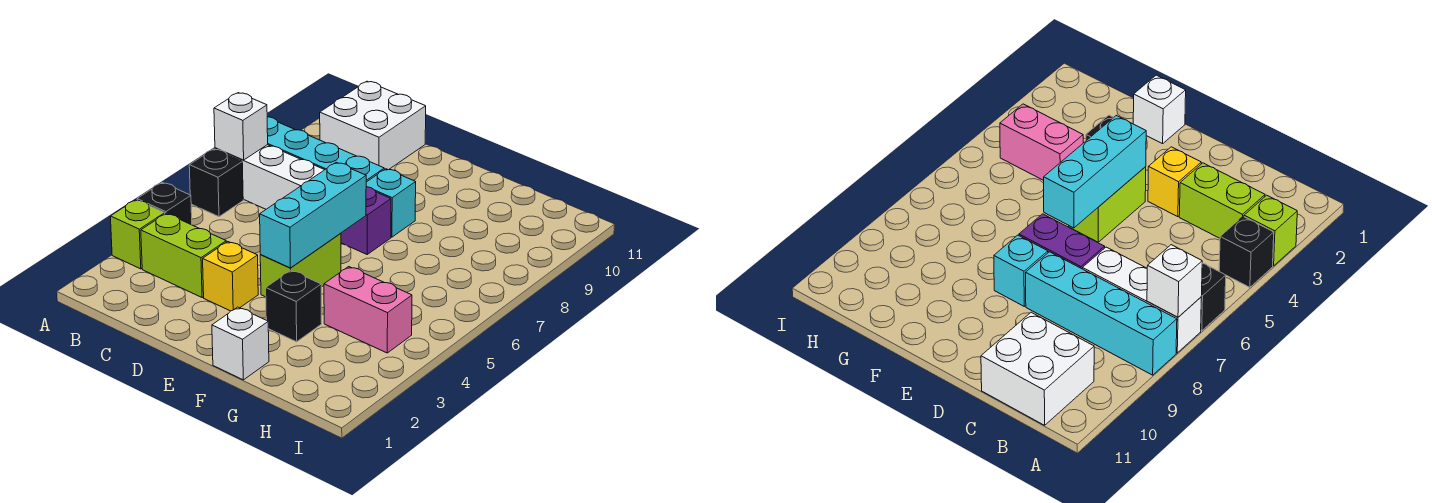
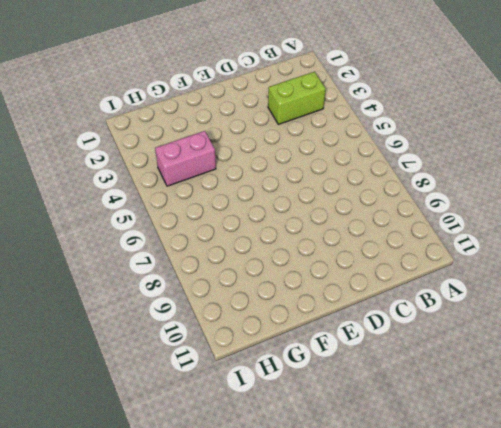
none -> lime brick A3 level 1
none -> black brick A4 level 1
none -> black brick A6 level 1

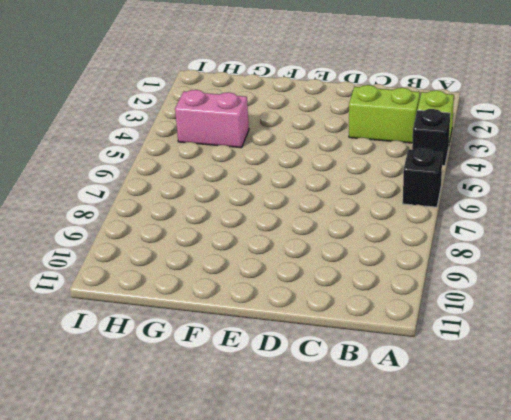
none -> white brick A7:C7 level 1
none -> cyan brick A8:D8 level 1
none -> white brick B10:C11 level 1

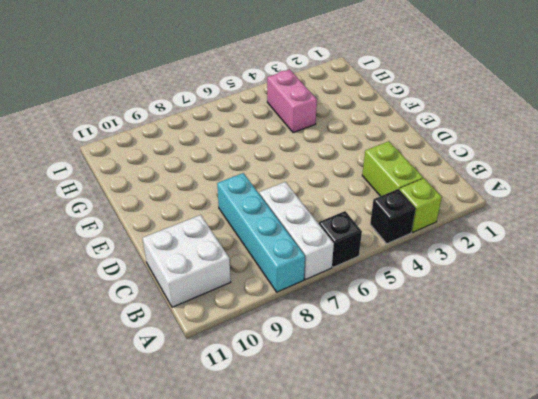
none -> yellow brick D3 level 1
none -> purple brick D7:E7 level 1
none -> lime brick E4:E5 level 1

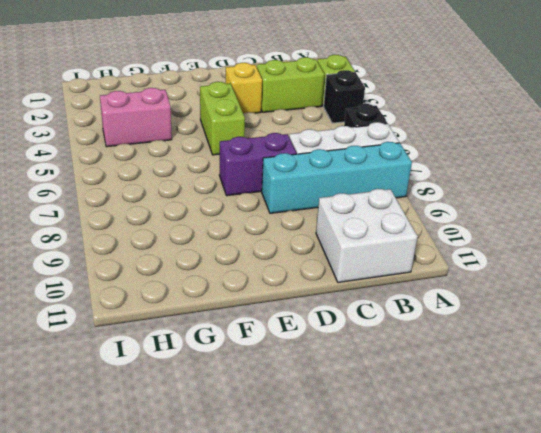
none -> cyan brick E8 level 1
none -> white brick F1 level 1
none -> black brick F3 level 1

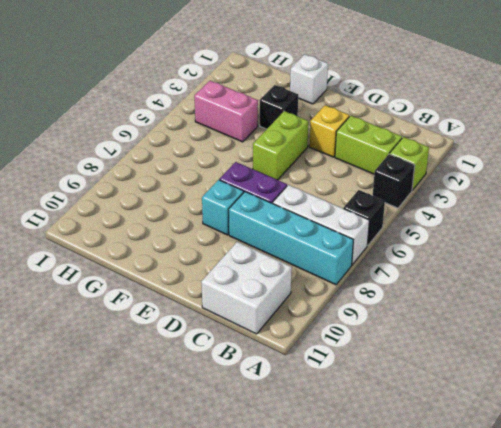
none -> white brick A7 level 2
none -> cyan brick E4:E6 level 2

